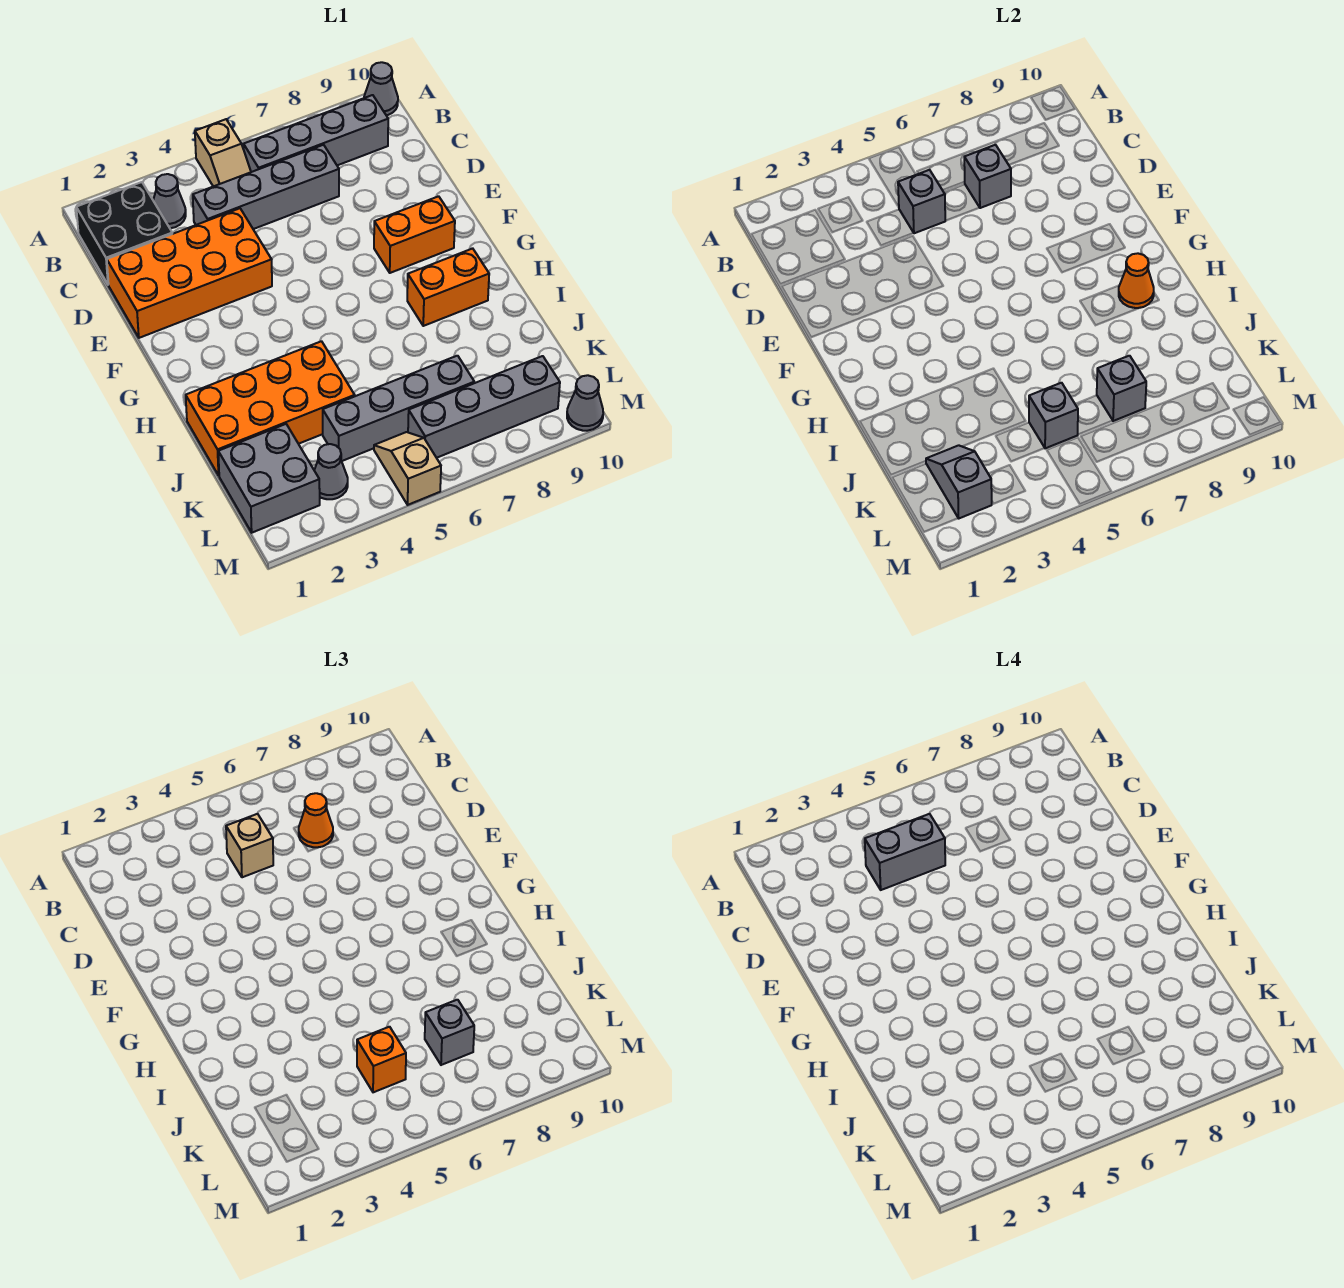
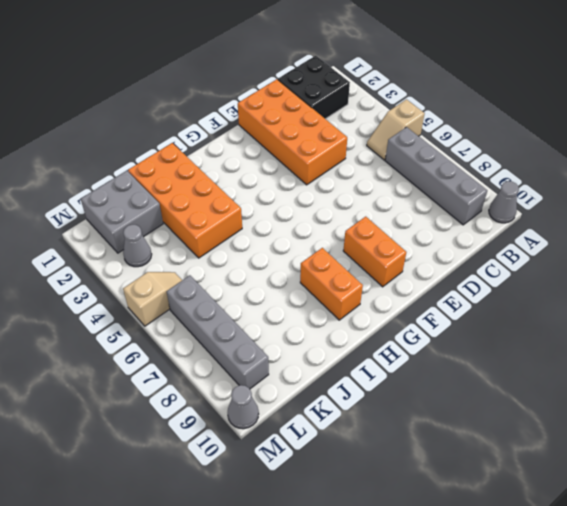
none -> grey cone B3 level 1
none -> grey brick C4:C7 level 1
none -> grey brick K4:K7 level 1

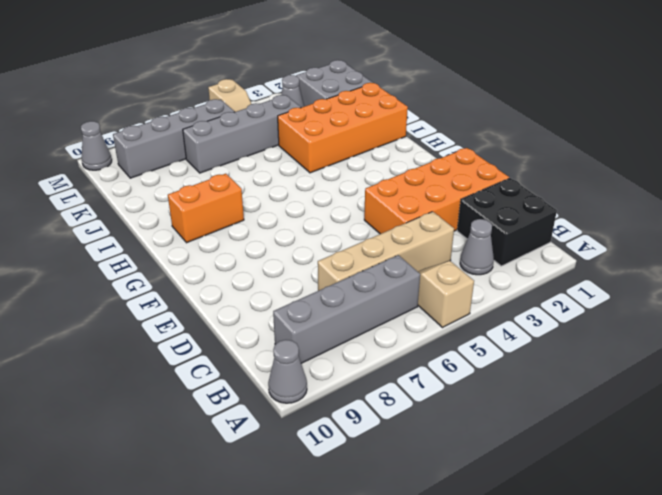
tan brick C4:C7 level 1 -> grey brick C4:C7 level 1
none -> orange brick F8:F9 level 1
none -> grey brick C5 level 2
none -> grey brick C7 level 2

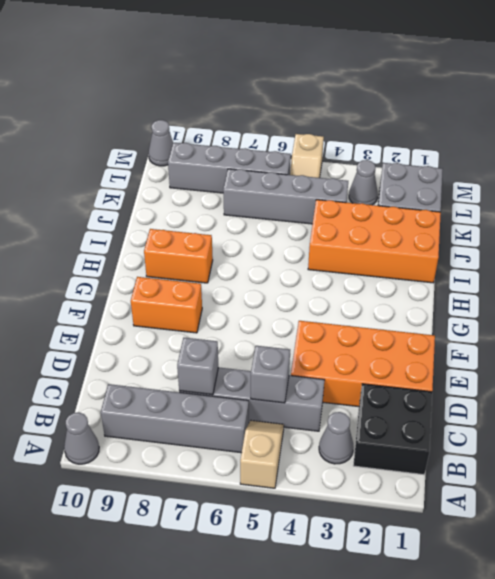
none -> orange cone H9 level 2
none -> grey slope K2:L2 level 2 top L
none -> grey brick K5 level 2

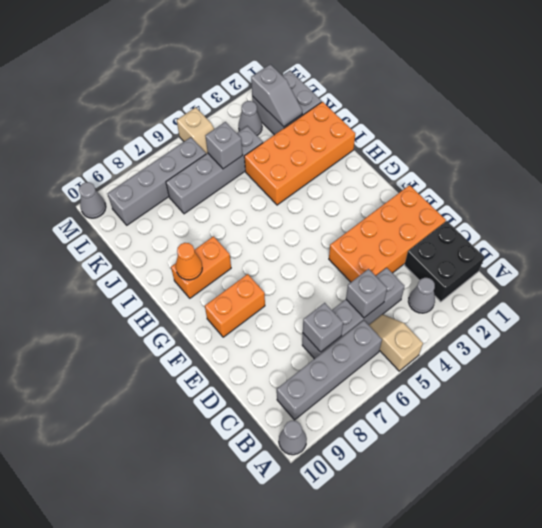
none -> grey brick K7 level 2
none -> tan brick C5 level 3
none -> orange cone C7 level 3

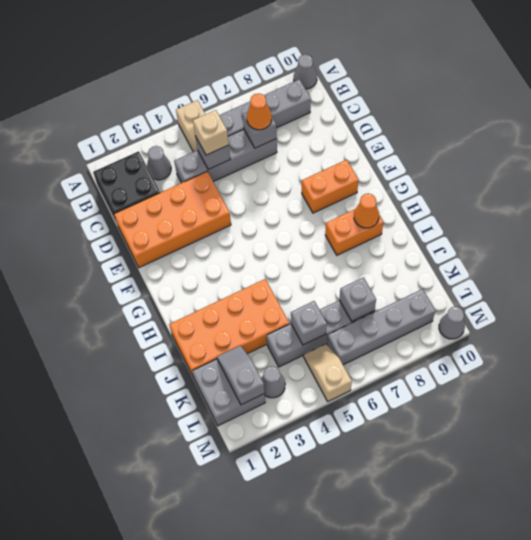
none -> orange brick K5 level 3
none -> grey brick K7 level 3
none -> grey brick C4:C5 level 4

